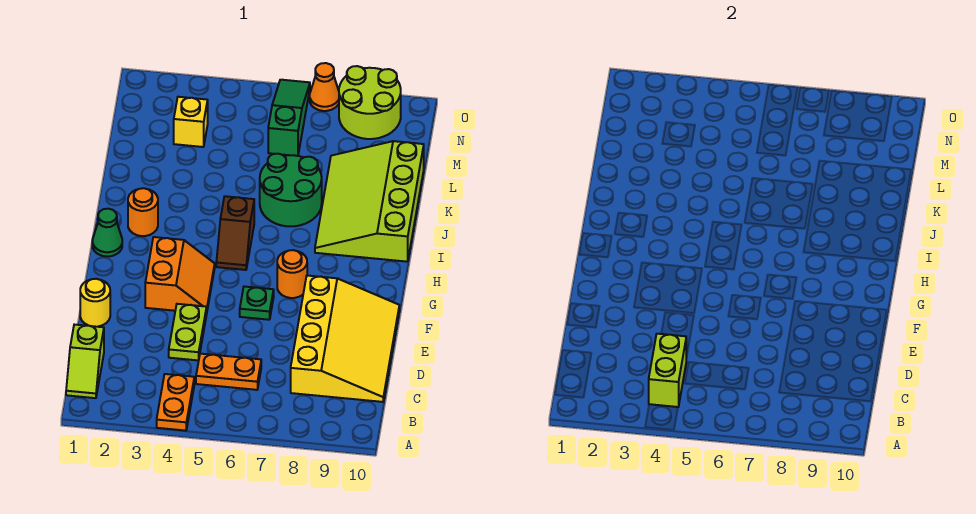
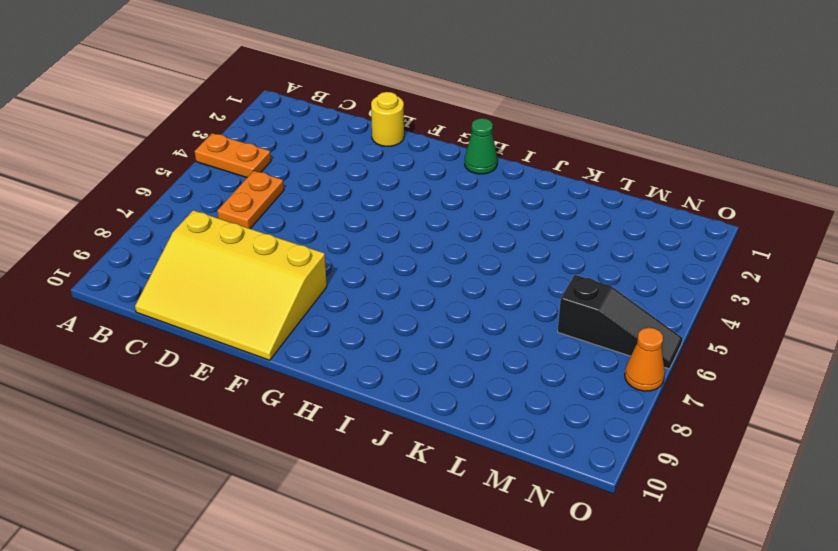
black slope M6:O6 level 1 top M -> green slope M6:O6 level 1 top M
none -> lime slope B1:C1 level 1 top C
none -> lime plate D4:E4 level 1
none -> orange slope F3:G4 level 1 top 3

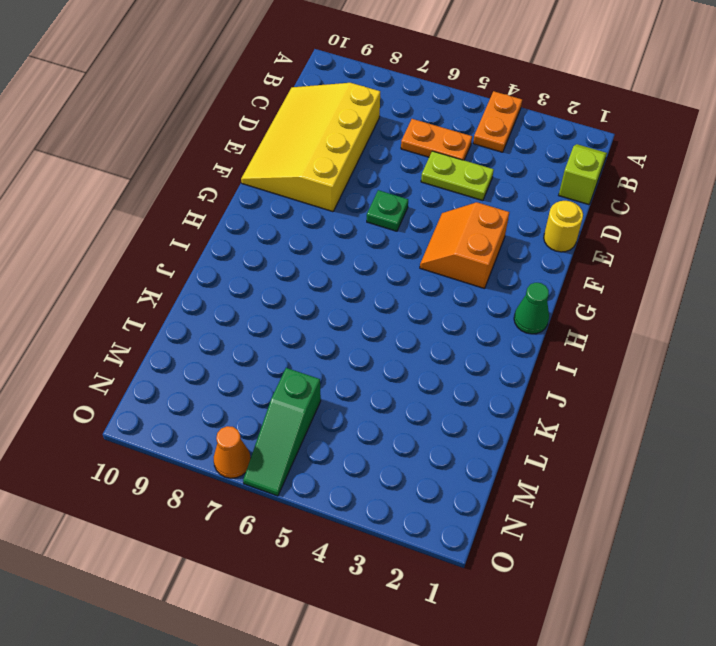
lime plate D4:D5 level 1 -> lime plate D4:E4 level 1
none -> orange round brick G7 level 1
none -> brown slope H5:I5 level 1 top I
none -> orange round brick I2 level 1

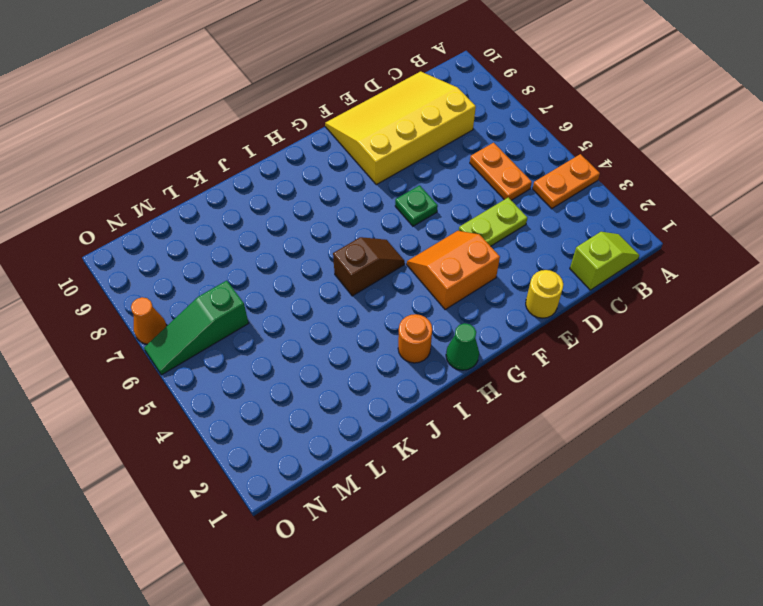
none -> orange round brick G7 level 1
none -> lime slope I8:L10 level 1 top 10
none -> green round brick J6:K7 level 1

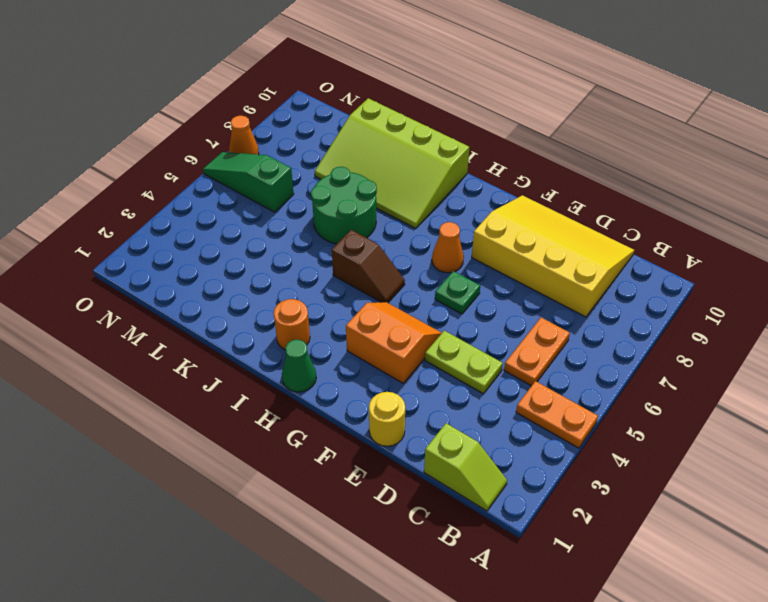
orange cone G7 level 1 -> orange round brick G7 level 1
none -> yellow brick M3 level 1
none -> lime round brick N8:O9 level 1
none -> lime brick B4:C4 level 2

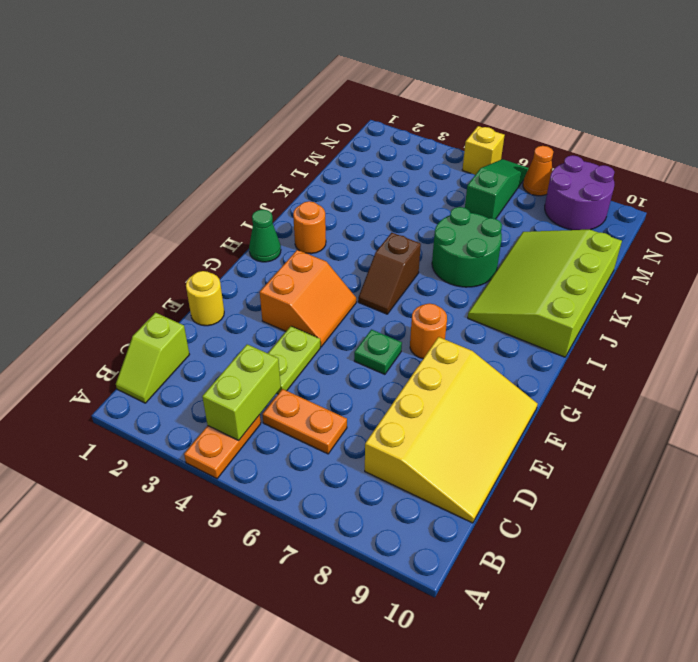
purple round brick N8:O9 level 1 -> lime round brick N8:O9 level 1
yellow brick O5 level 1 -> yellow brick M3 level 1

